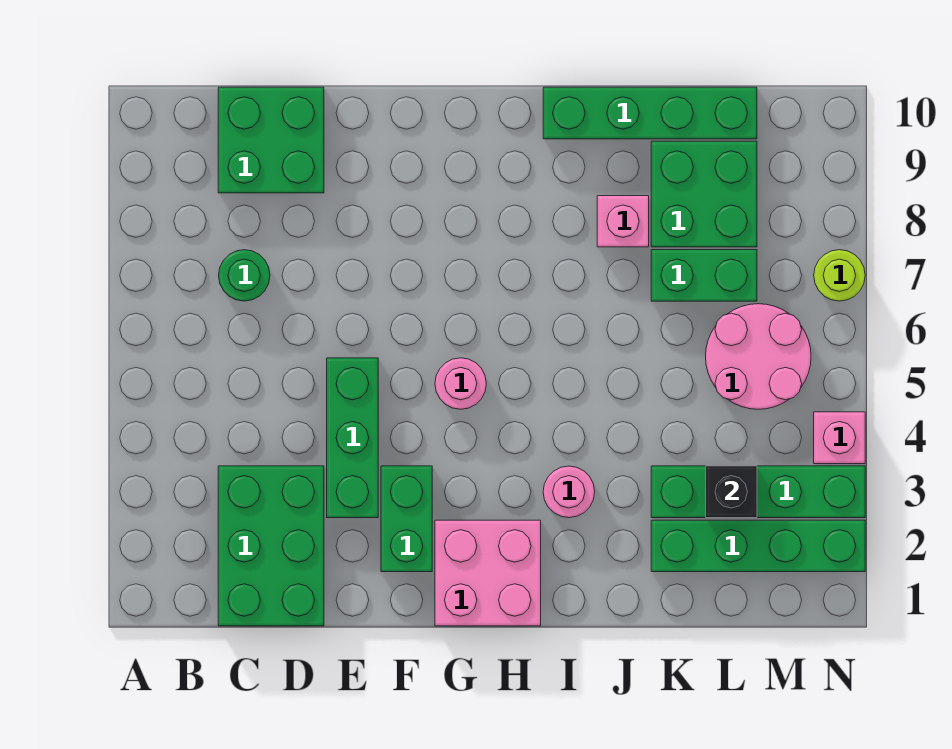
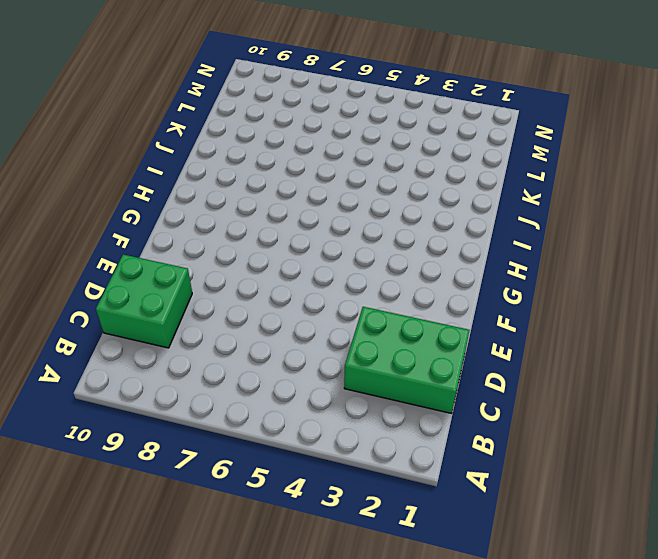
none -> green round brick C7 level 1
none -> green brick E3:E5 level 1
none -> green brick F2:F3 level 1

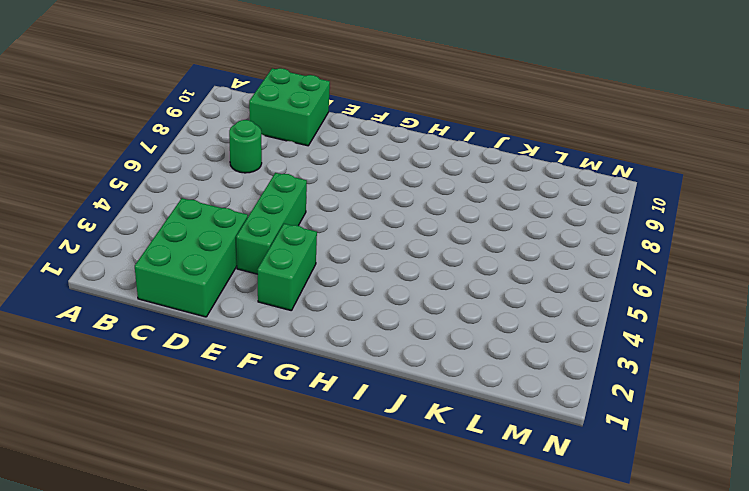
none -> pink brick G1:H2 level 1
none -> pink round brick G5 level 1
none -> pink round brick I3 level 1

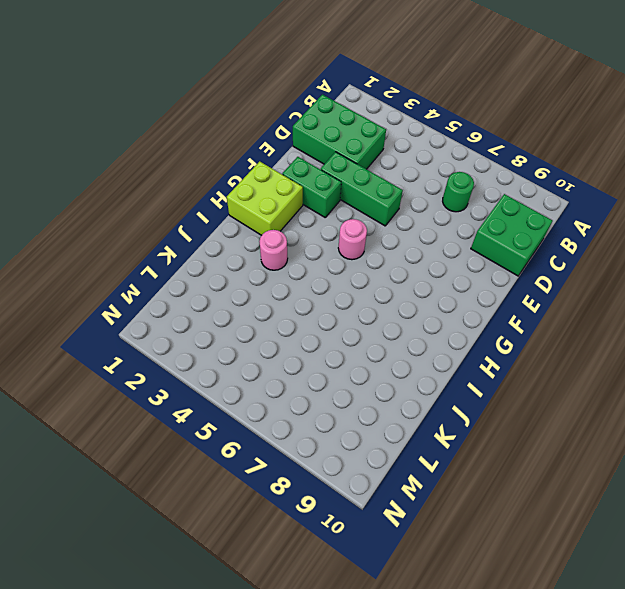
lime brick G1:H2 level 1 -> pink brick G1:H2 level 1
none -> green brick I10:L10 level 1
none -> pink brick J8 level 1
none -> green brick K2:N2 level 1

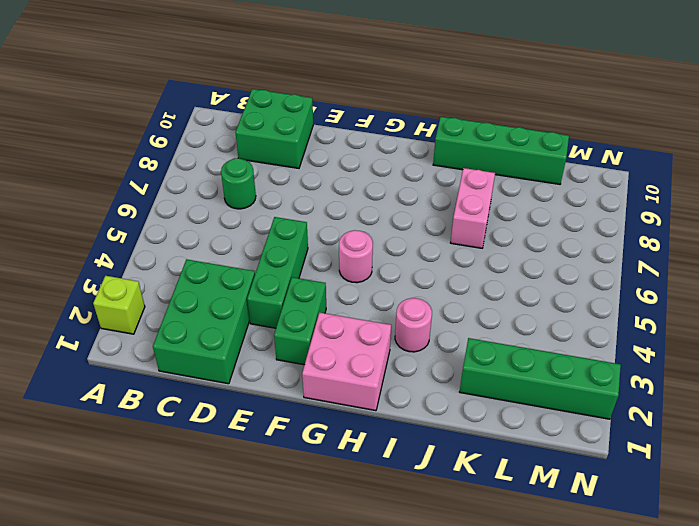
lime brick A2 level 1 -> none
pink brick J7:J8 level 1 -> pink brick J8 level 1
none -> green brick K3:N3 level 1
none -> green brick K7:L7 level 1
none -> green brick K8:L9 level 1

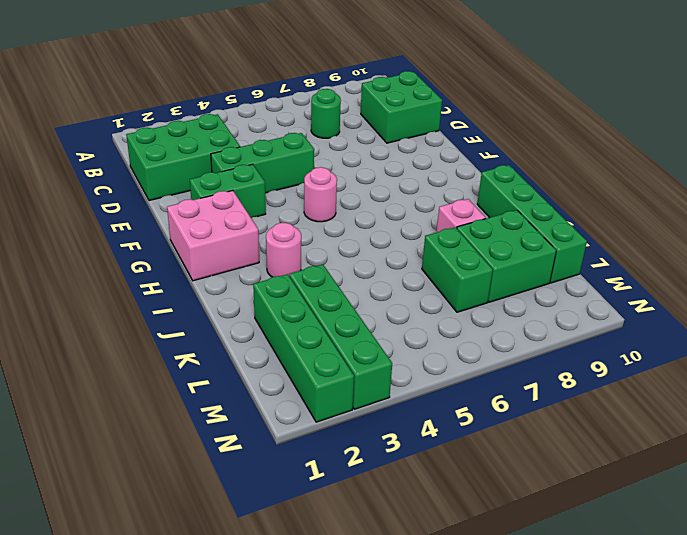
none -> pink round brick L5:M6 level 1
none -> pink brick N4 level 1
none -> lime round brick N7 level 1

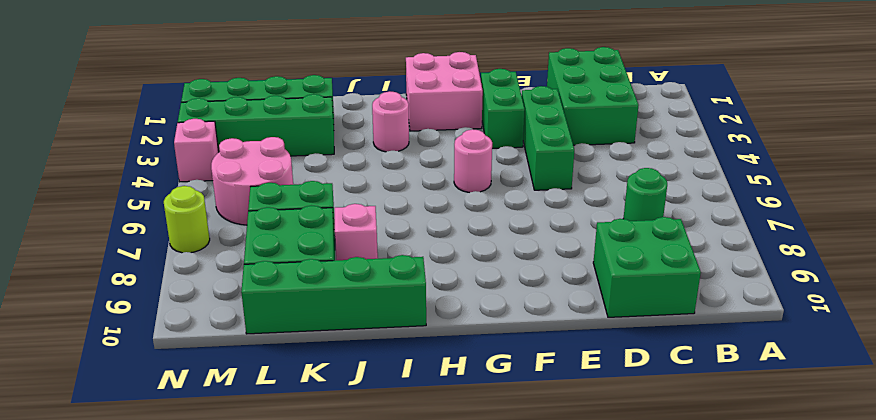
none -> black brick L3 level 2

